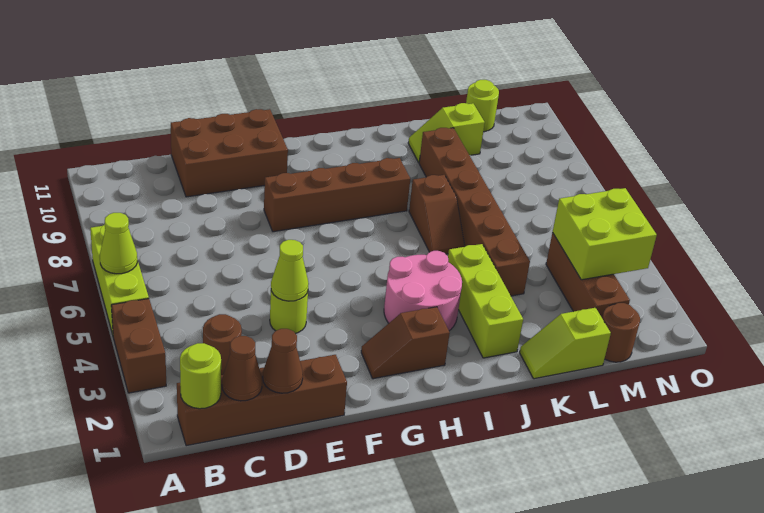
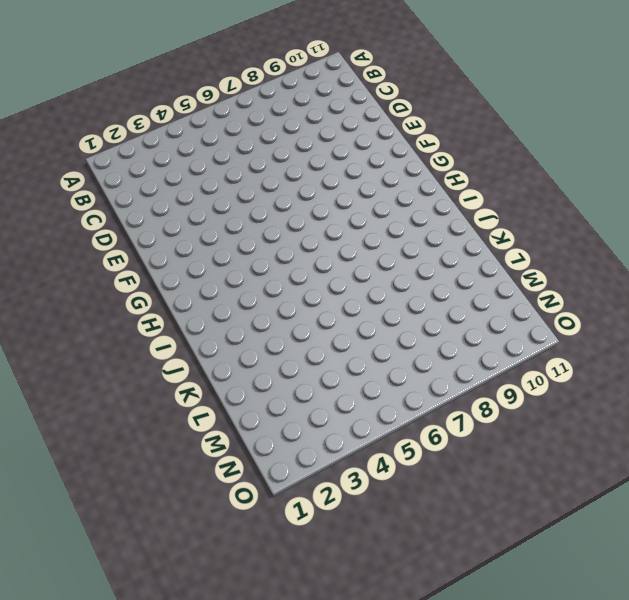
none -> brown brick A3:A4 level 1
none -> lime brick A5:A7 level 1
none -> brown brick B1:E1 level 1

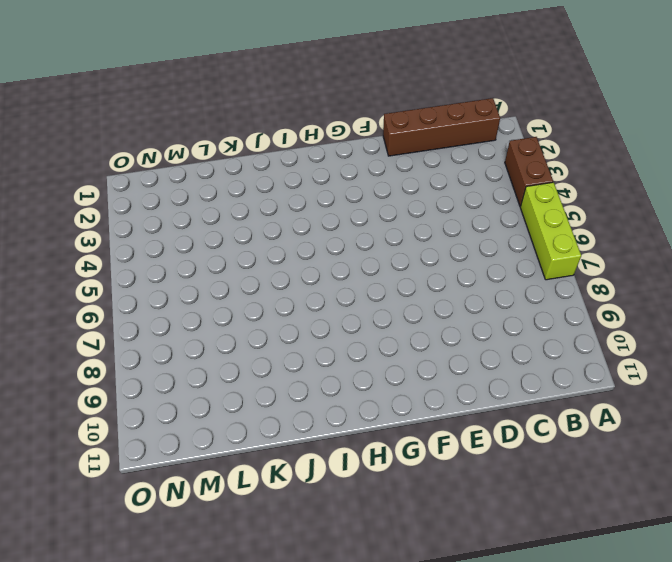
none -> brown round brick C3 level 1
none -> brown brick D10:F11 level 1
none -> lime round brick E4 level 1

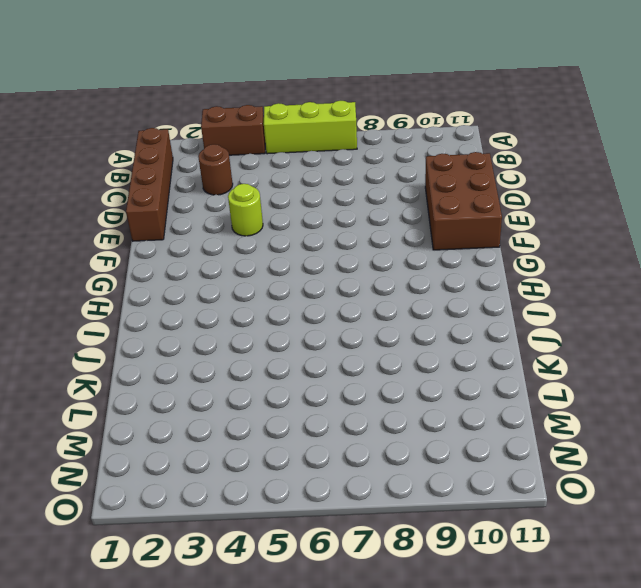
none -> brown brick F8:I8 level 1
none -> brown slope G2:H2 level 1 top H
none -> pink round brick H3:I4 level 1

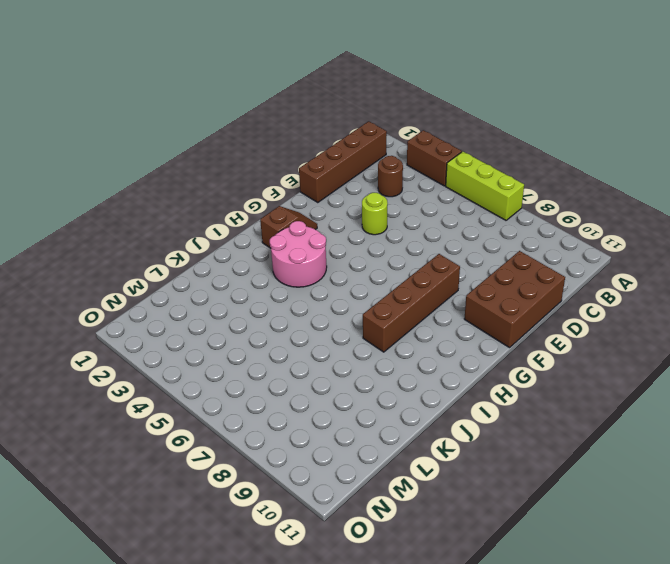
none -> lime brick J2:J4 level 1
none -> brown slope J6:J7 level 1 top 7
none -> lime slope K1:L1 level 1 top L

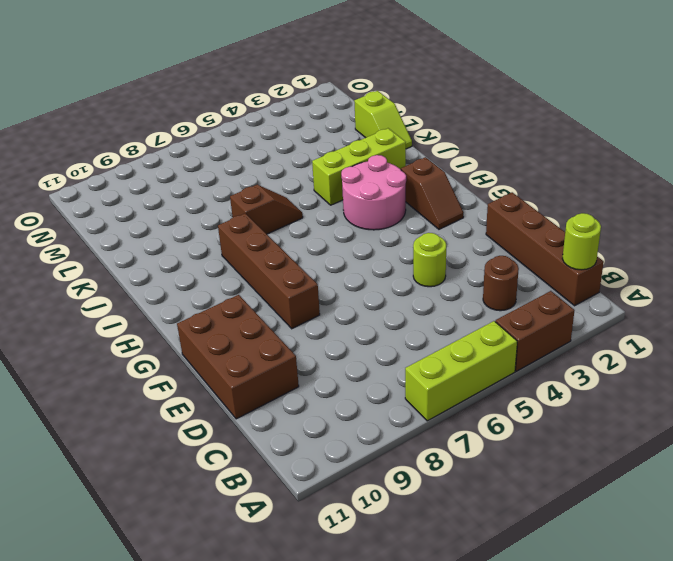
none -> brown brick K4:K9 level 1
none -> lime slope K10:L10 level 1 top L
none -> brown round brick M1 level 1

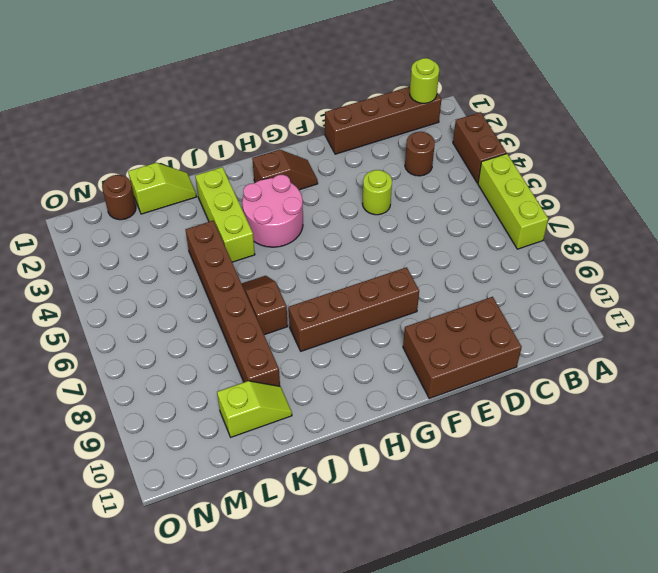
none -> brown brick M2:M4 level 1
none -> lime round brick M11 level 1
none -> lime cone A6 level 2

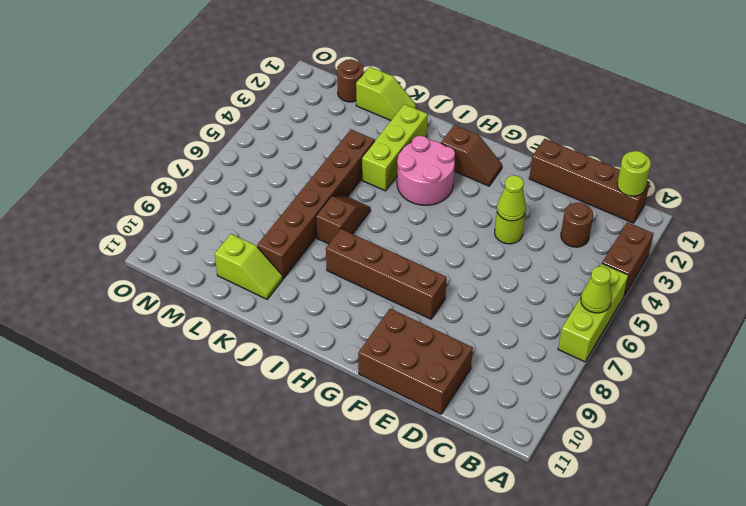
none -> brown brick M2:M4 level 1
none -> lime round brick M11 level 1
none -> brown cone C1 level 2

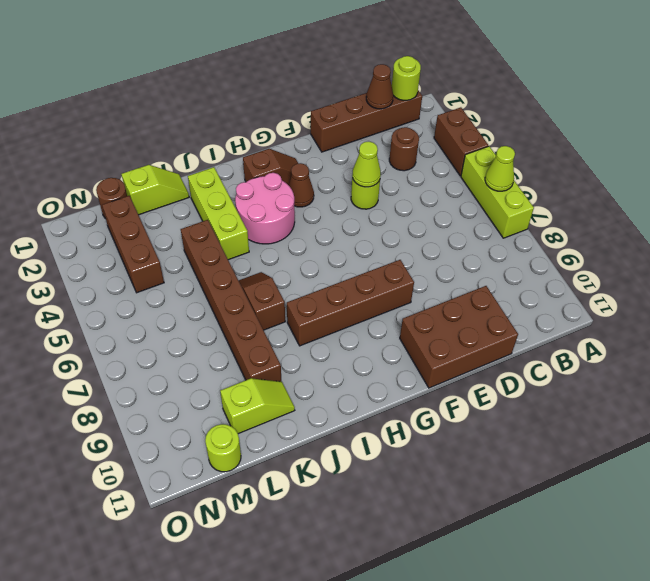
brown cone G3 level 1 -> brown cone D1 level 2
none -> lime brick M3:N4 level 2

